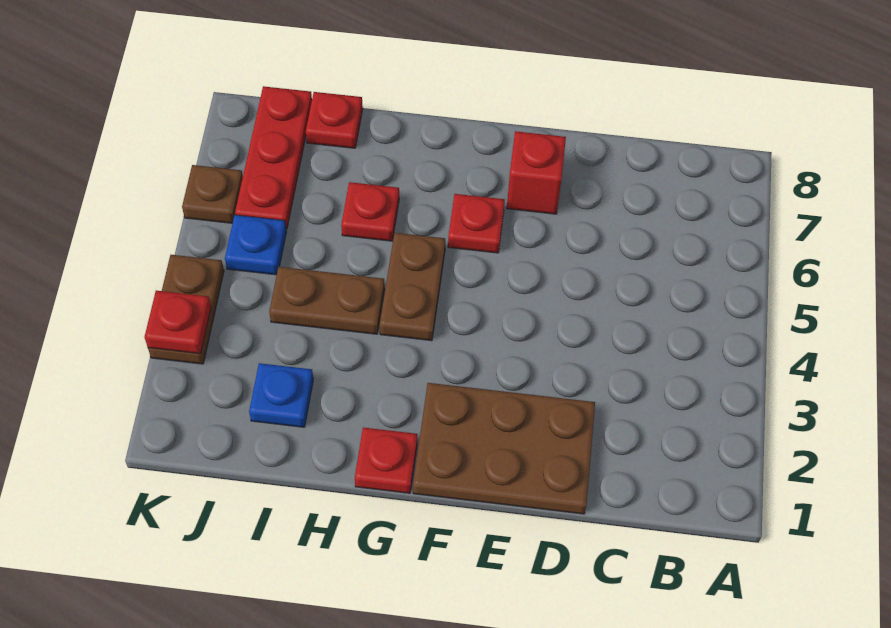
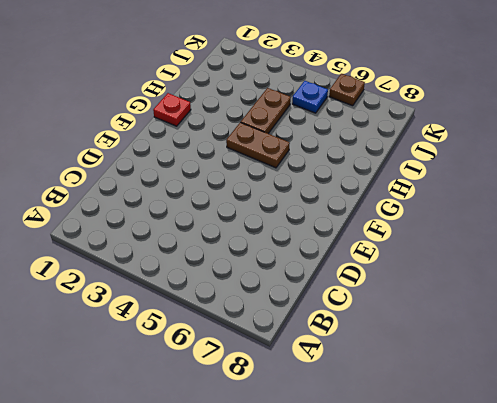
none -> brown plate D1:F2 level 1
none -> red brick E7 level 1
none -> red plate F6 level 1

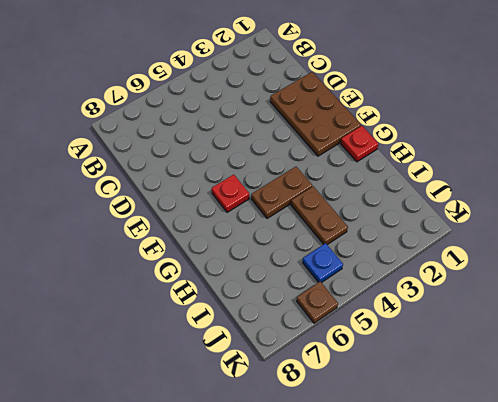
none -> red brick E7 level 1
none -> red plate H6 level 1
none -> blue plate I2 level 1

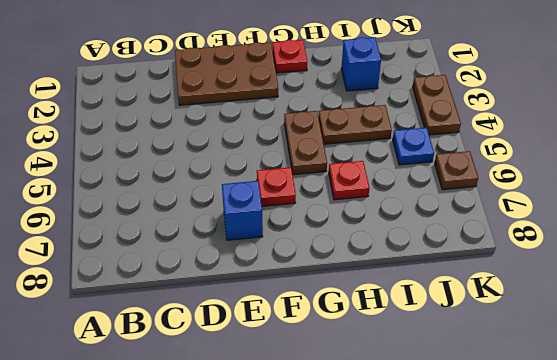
blue brick E7 level 1 -> red brick E7 level 1
blue brick I2 level 1 -> blue plate I2 level 1
none -> red plate I8 level 1
none -> red plate J6:J8 level 1
none -> red plate K3 level 2

